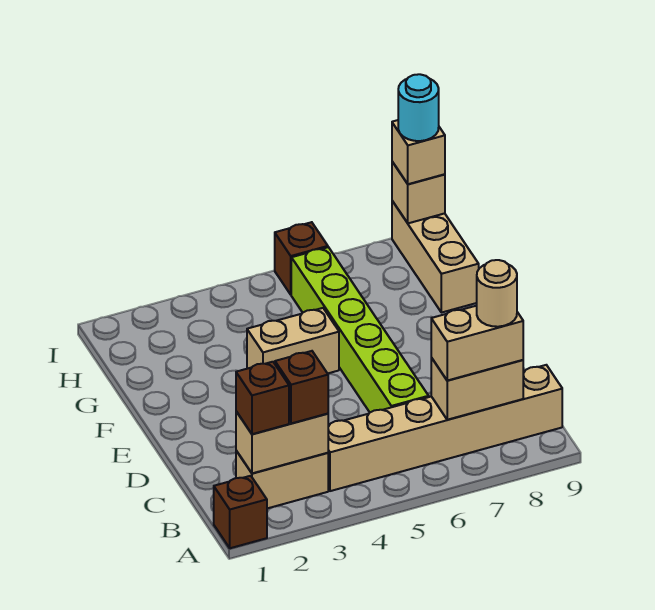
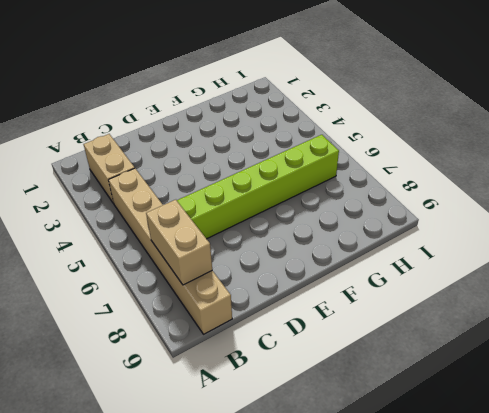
none -> brown brick A1 level 1
none -> tan brick F4:F5 level 1
none -> tan brick G9:I9 level 1

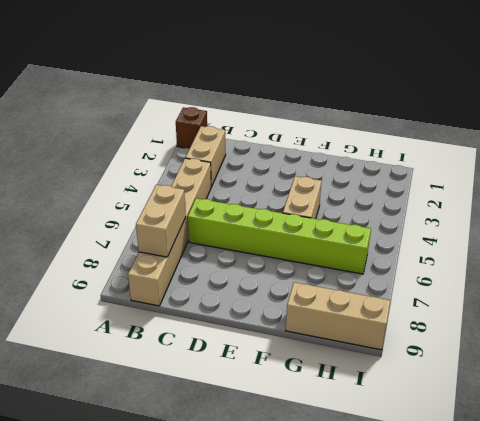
none -> brown brick I6 level 1
none -> tan brick B2:B3 level 2
none -> tan brick I9 level 2

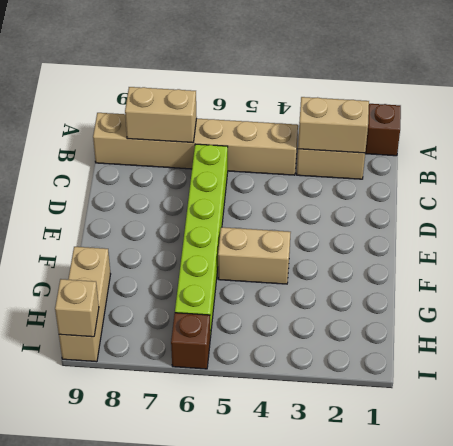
none -> brown brick B2 level 3
none -> brown brick B3 level 3
none -> tan brick B7:B8 level 3

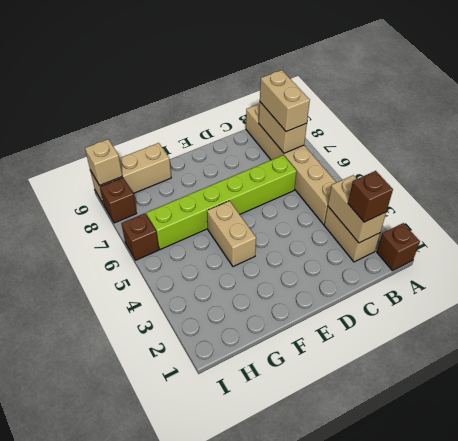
brown brick I8 level 1 -> brown brick B3 level 3
none -> tan brick I9 level 3
none -> tan round brick B8 level 4
none -> cyan round brick I9 level 4

